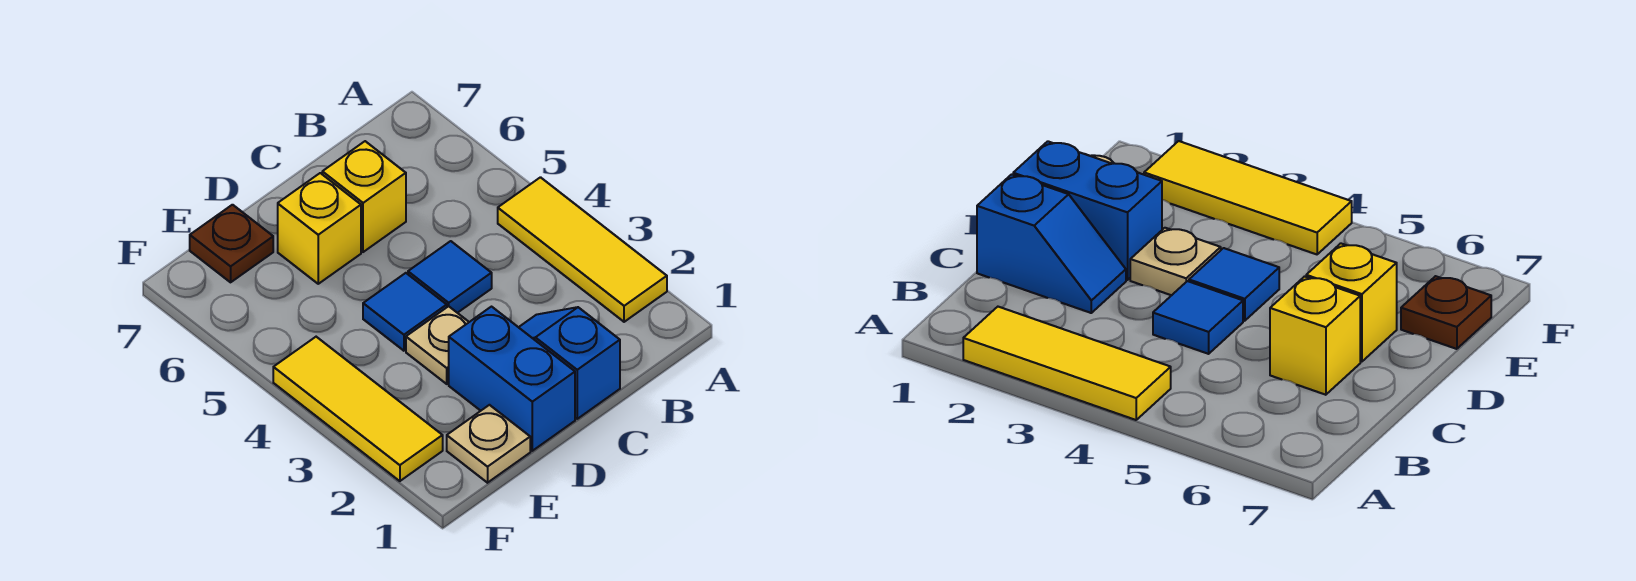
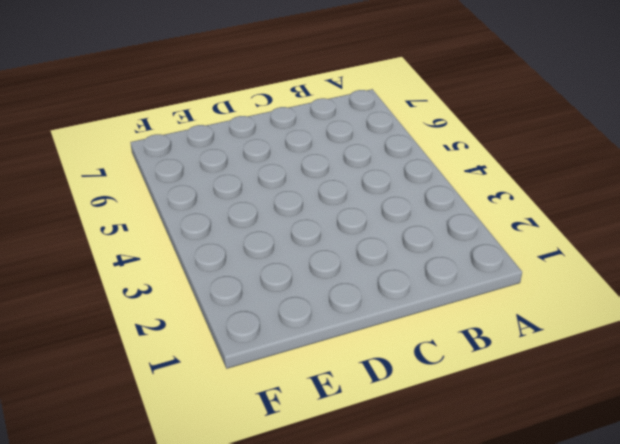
none -> yellow tile A2:A4 level 1
none -> blue slope C1:C2 level 1 top 1

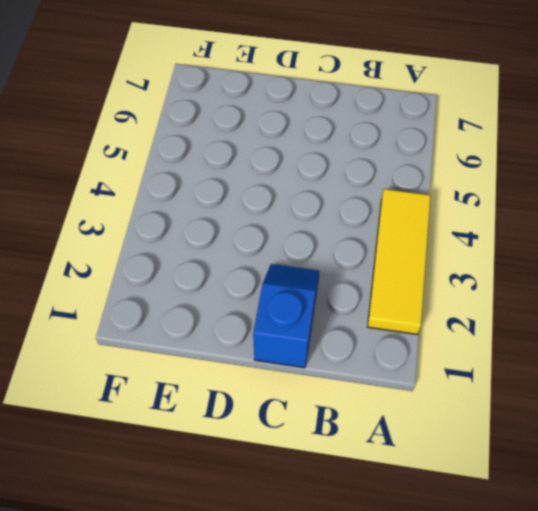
none -> blue tile C4 level 1
none -> yellow brick C6 level 1

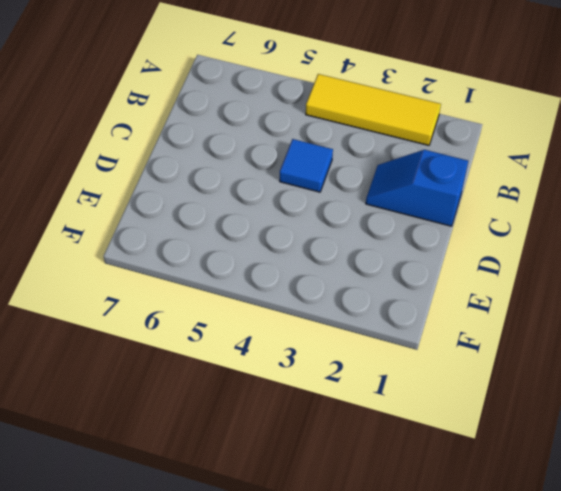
none -> yellow brick C6 level 1
none -> blue brick D1:D2 level 1

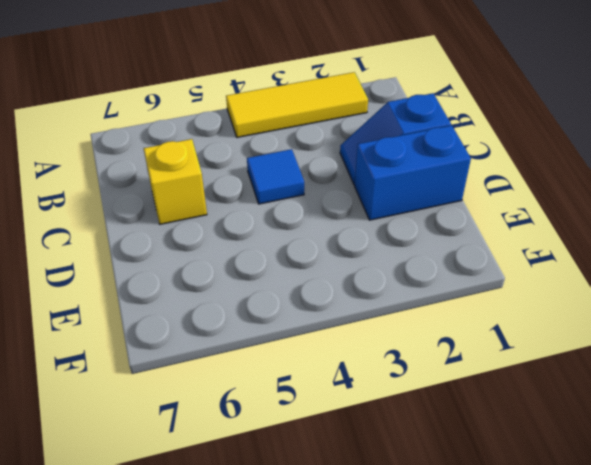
none -> tan plate D3 level 1
none -> blue tile D4 level 1

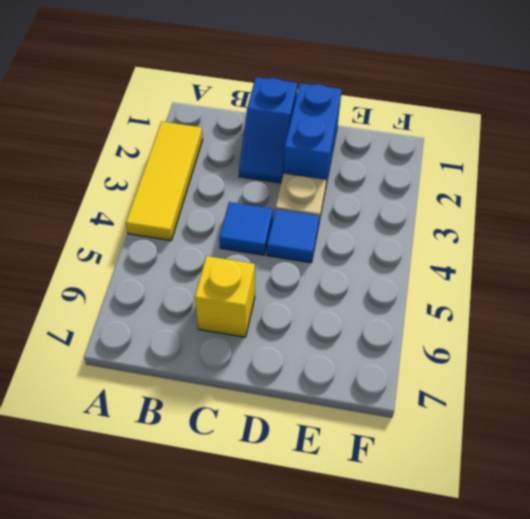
none -> yellow brick D6 level 1
none -> tan plate E1 level 1

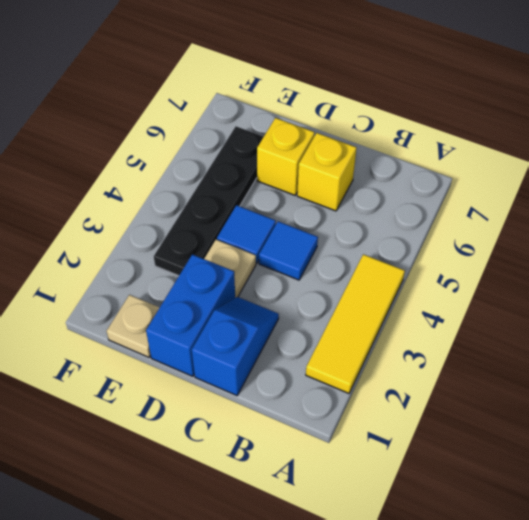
black plate E3:E6 level 1 -> none
none -> brown plate E7 level 1
none -> yellow tile F2:F4 level 1

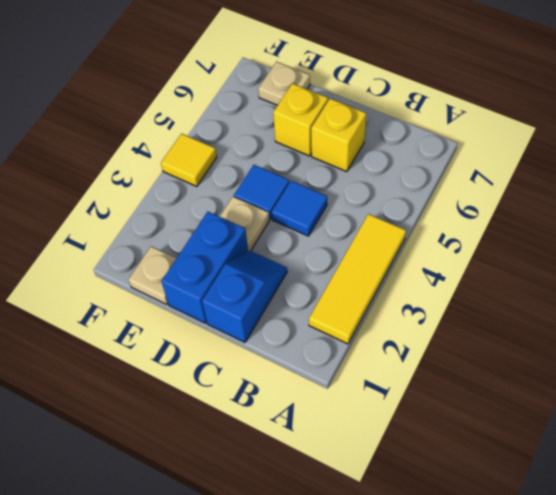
tan plate E7 level 1 -> brown plate E7 level 1
yellow tile F4 level 1 -> yellow tile F2:F4 level 1

